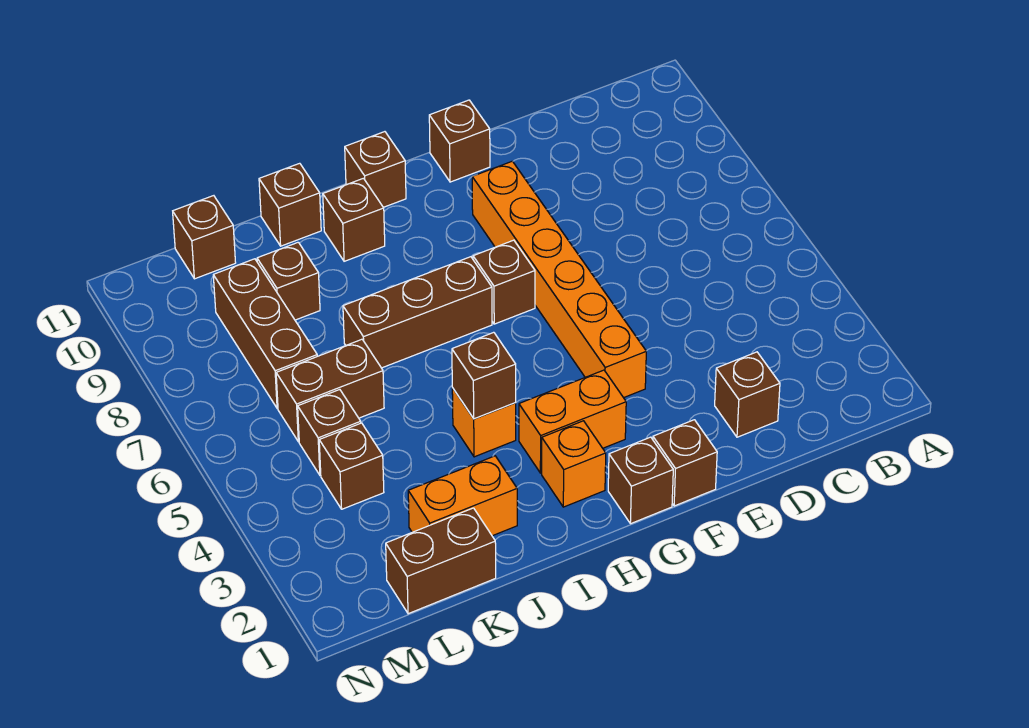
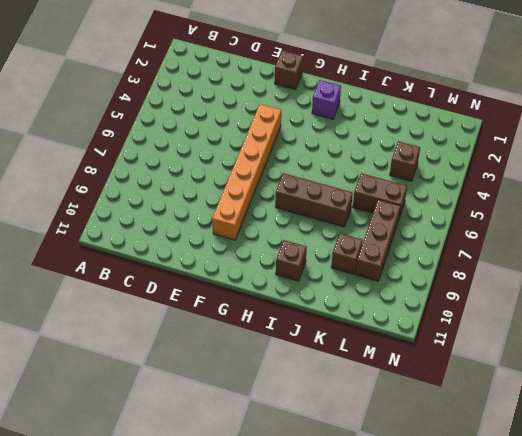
purple brick H2 level 1 -> orange brick H2 level 1
none -> brown brick D2 level 1
none -> brown brick F11 level 1
none -> brown brick G1 level 1

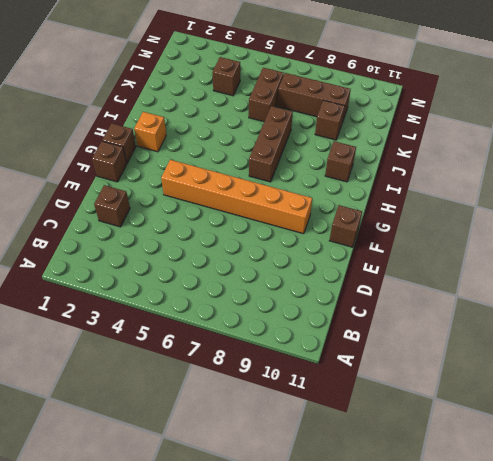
none -> orange brick G3:H3 level 1
none -> brown brick G7 level 1
none -> brown brick H11 level 1

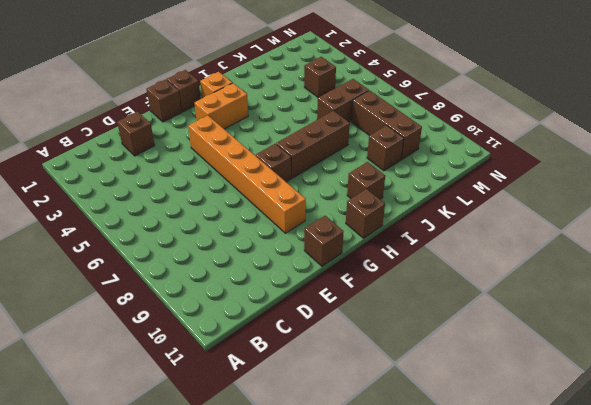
none -> orange brick I4 level 1
none -> orange brick J2:K2 level 1
none -> brown brick J11 level 1

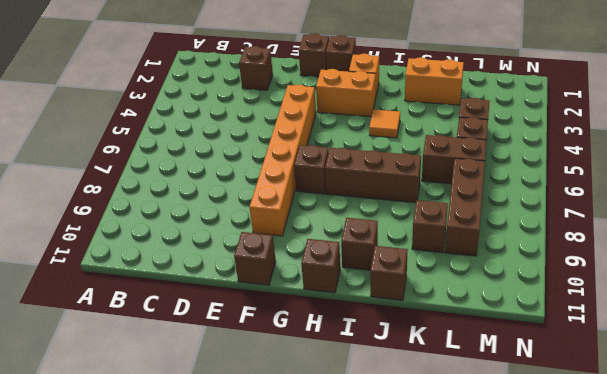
orange tile I4 level 1 -> orange brick I4 level 1
none -> brown brick K1:L1 level 1
none -> brown brick L11 level 1
none -> brown brick I4 level 2

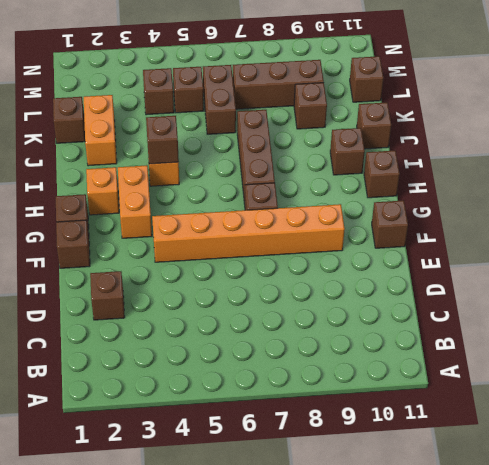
brown brick K1 level 1 -> brown brick K1:L1 level 1

